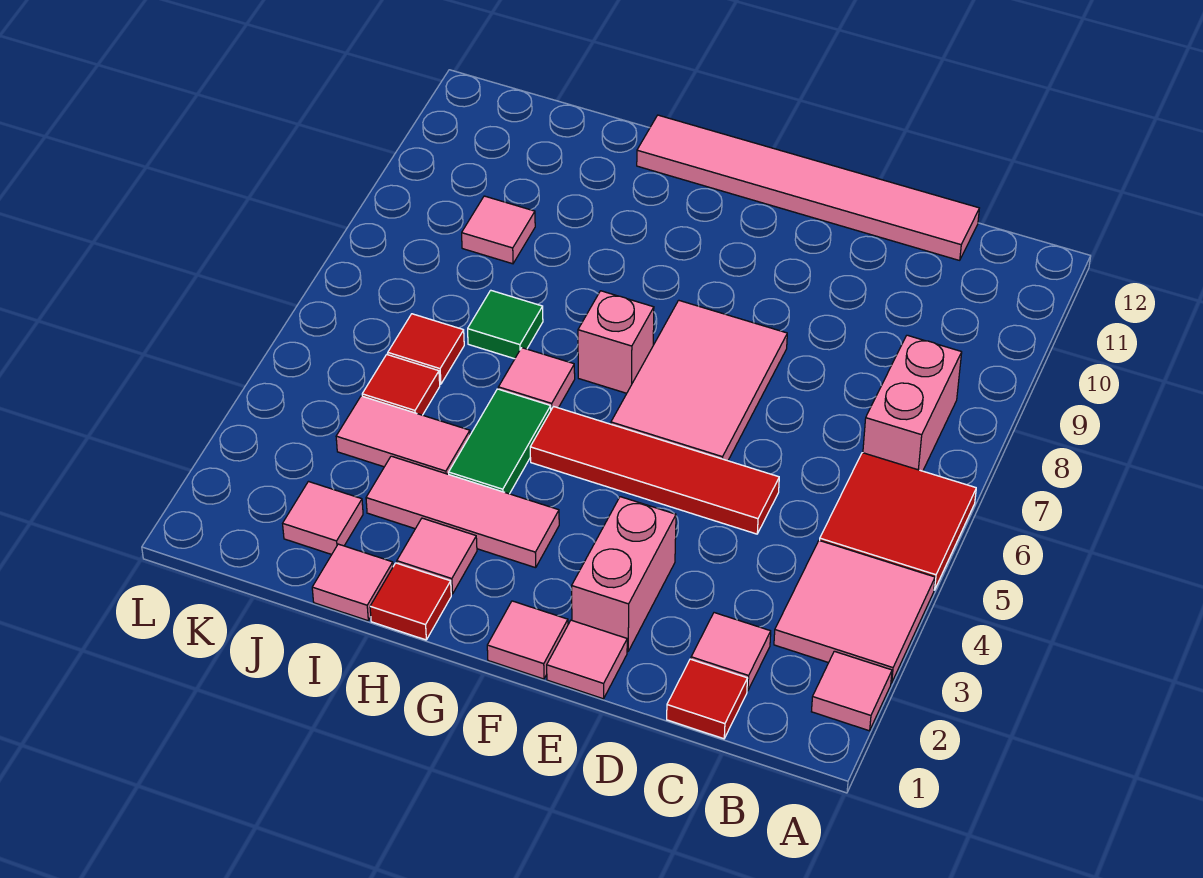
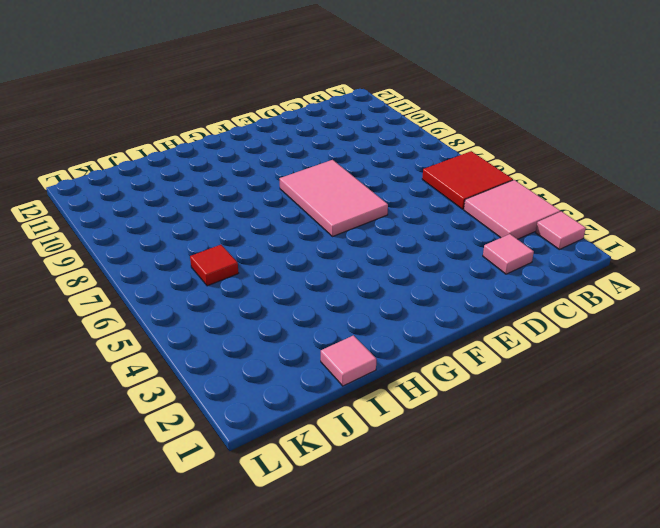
none -> pink brick B7:B8 level 1
none -> red tile C1 level 1
none -> pink tile C12:H12 level 1

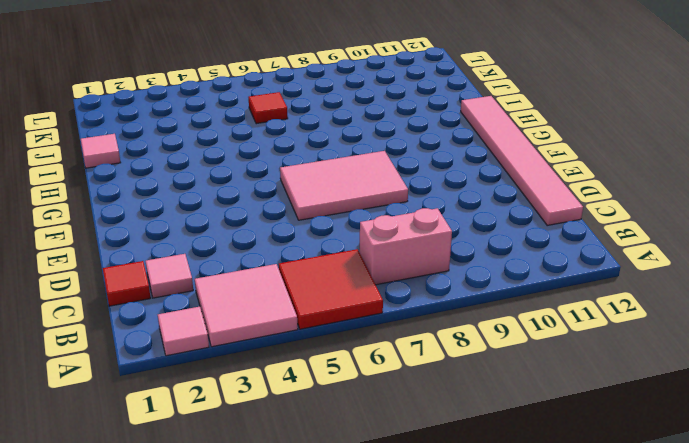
none -> red tile D5:G5 level 1
none -> pink tile E1 level 1
none -> pink brick E2:E3 level 1

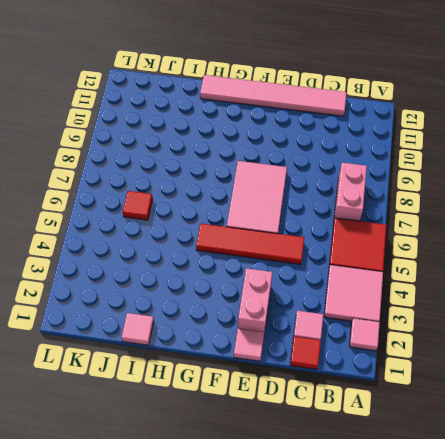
none -> pink tile F1 level 1
none -> pink tile G3:I3 level 1
none -> pink brick G7 level 1

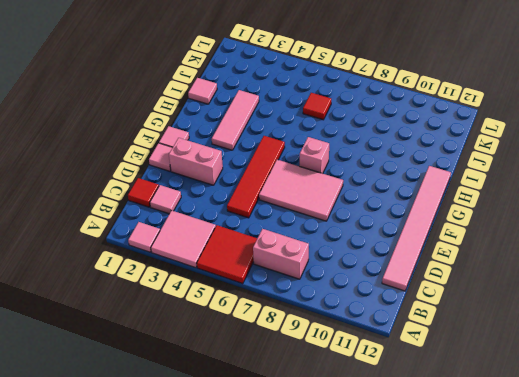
none -> red tile H1 level 1
none -> pink tile H2 level 1
none -> green tile H4:H5 level 1

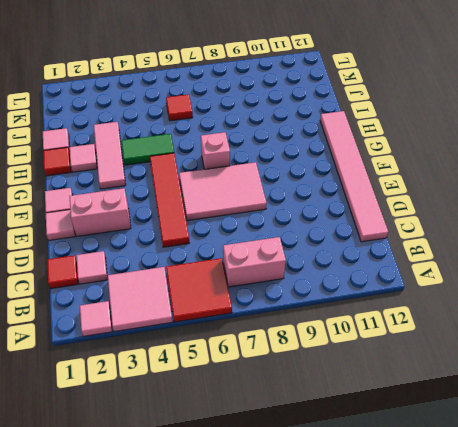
none -> pink tile H6 level 1
none -> pink tile I4:J4 level 1
none -> green tile I7 level 1

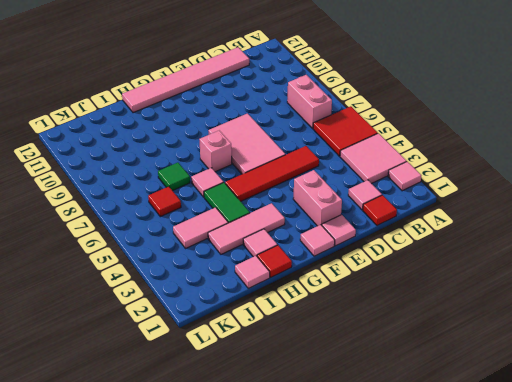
none -> pink tile J2 level 1
none -> red tile J5 level 1
none -> pink tile J9 level 1

